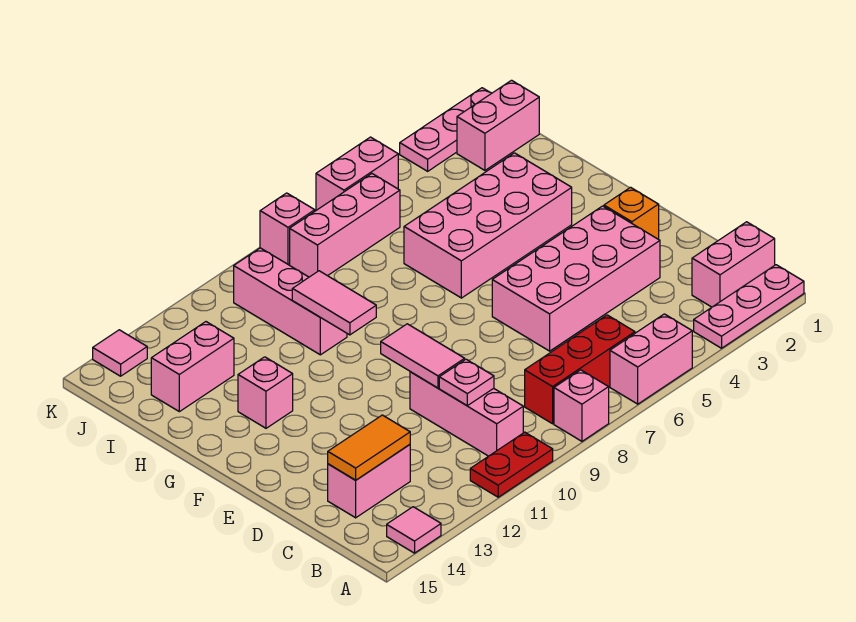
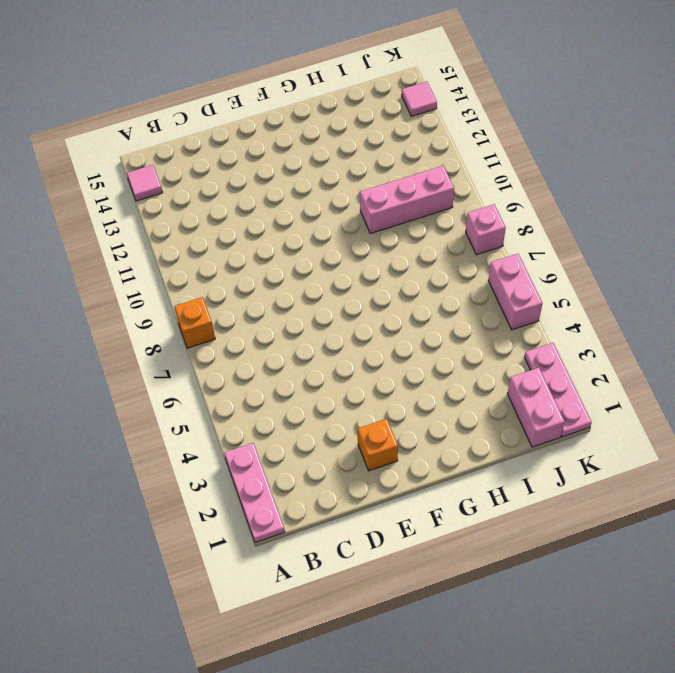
orange brick A8 level 1 -> pink brick A8 level 1
none -> pink brick A5:A6 level 1
none -> red plate A10:A11 level 1
none -> pink brick B1:B2 level 1

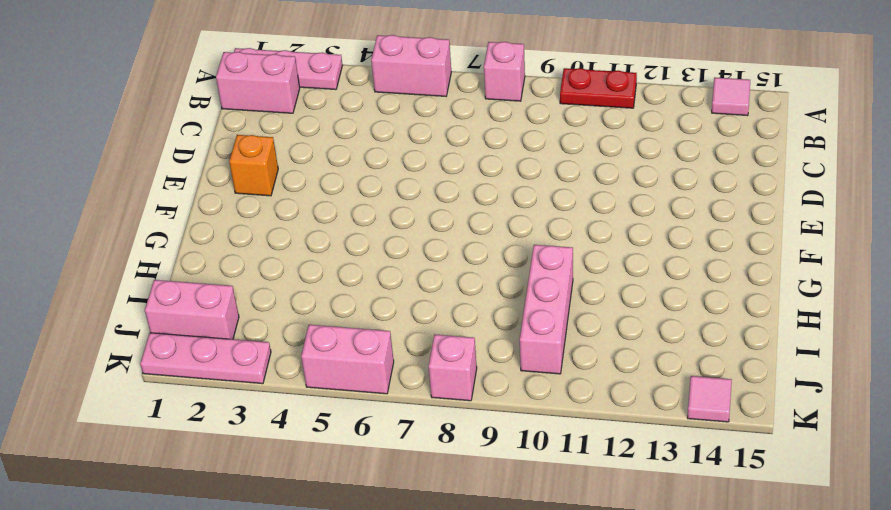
none -> red brick B6:B8 level 1
none -> pink brick B10:D10 level 1
none -> pink brick C13:C14 level 1

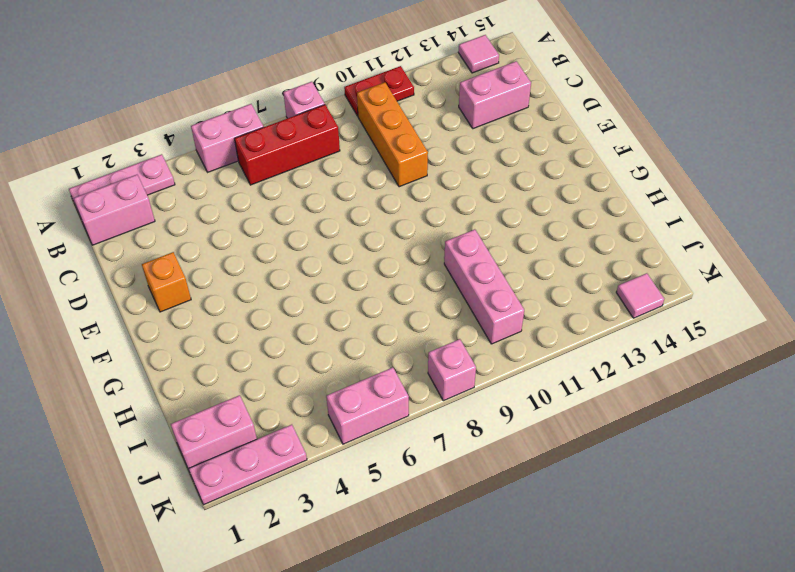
orange brick B10:D10 level 1 -> pink brick B10:D10 level 1
none -> pink brick D3:E6 level 1
none -> pink brick G3:H6 level 1
none -> pink brick G13 level 1

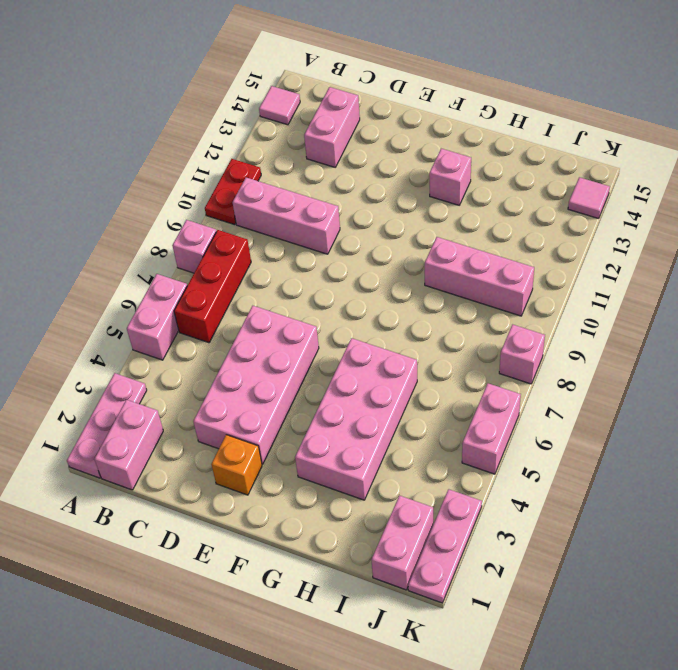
none -> pink brick I13:I14 level 1
none -> pink brick J6:J8 level 1
none -> pink plate C10 level 2

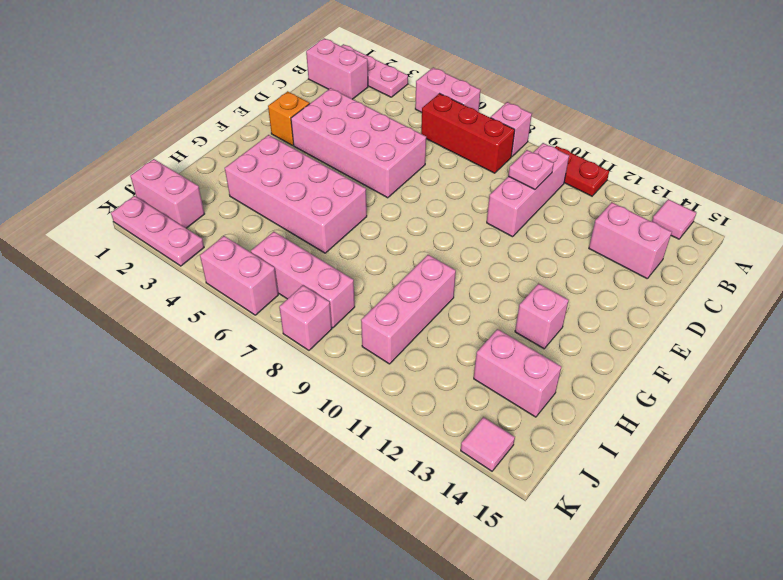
none -> orange tile C13:C14 level 2
none -> pink tile D10:E10 level 2
none -> pink tile G10:H10 level 2

